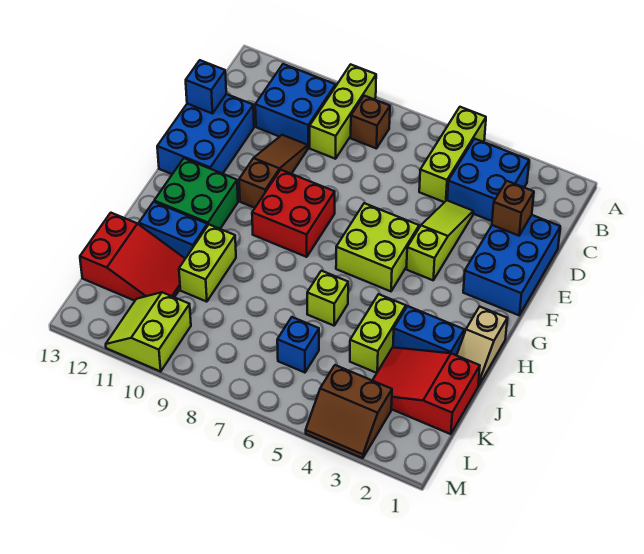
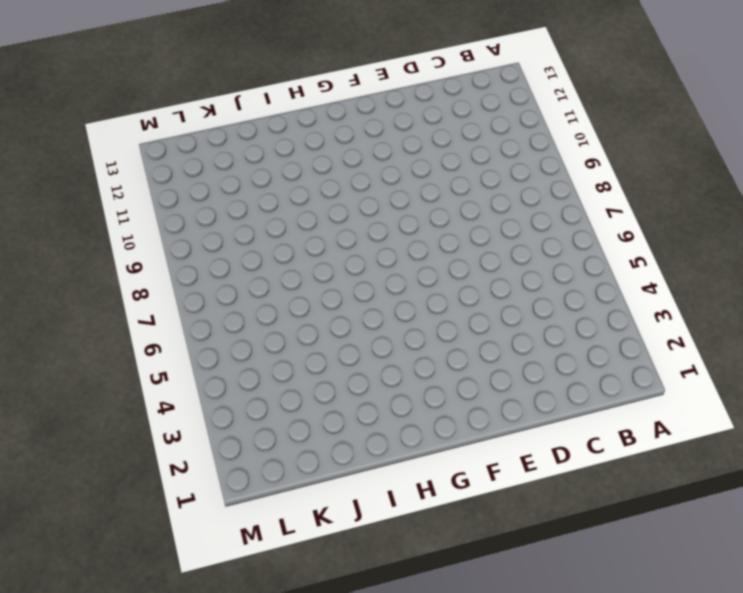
none -> lime brick A5:C5 level 1
none -> lime brick A9:C9 level 1
none -> blue brick B3:C4 level 1

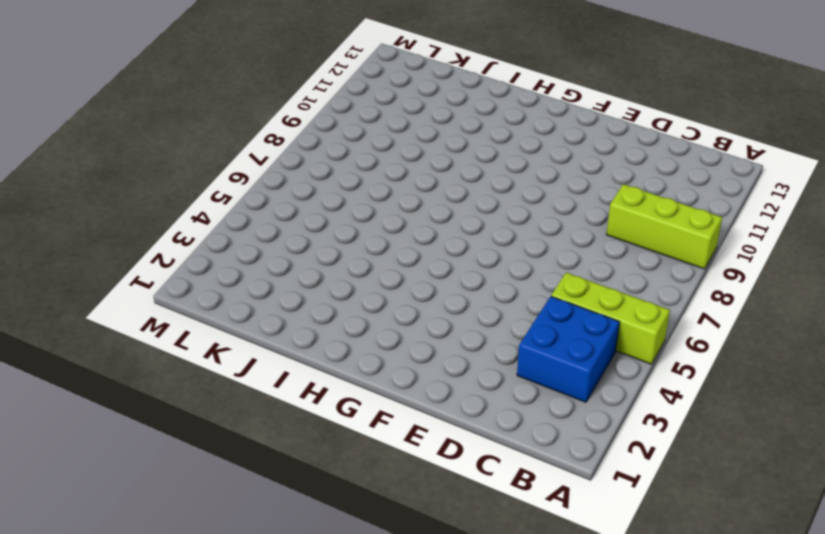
none -> brown brick B8 level 1
none -> blue brick B10:C11 level 1
none -> blue brick D1:F2 level 1

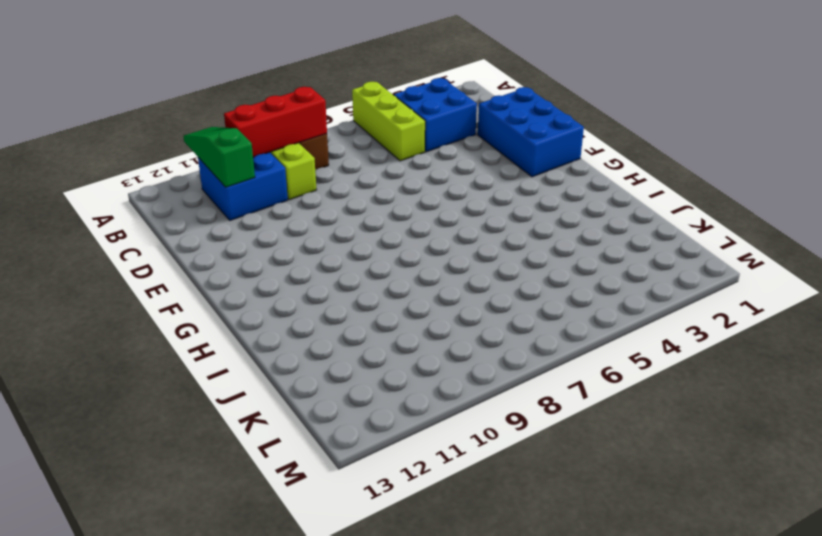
green slope A11:C11 level 2 top C -> none
red brick B8:B10 level 2 -> none
none -> lime slope D4:F4 level 1 top F
none -> brown slope D10:F10 level 1 top F
none -> blue brick D12:F13 level 1

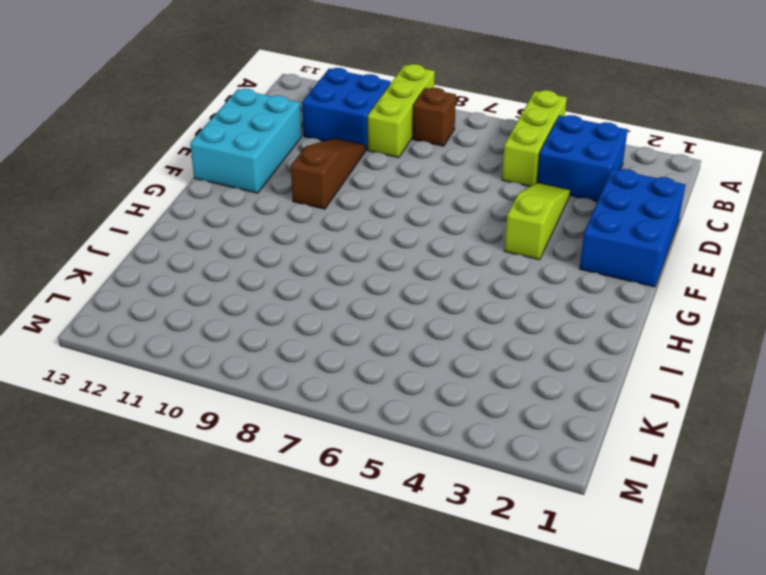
cyan brick D12:F13 level 1 -> blue brick D12:F13 level 1
none -> lime brick F5:G6 level 1
none -> red brick F8:G9 level 1
none -> green brick G11:H12 level 1

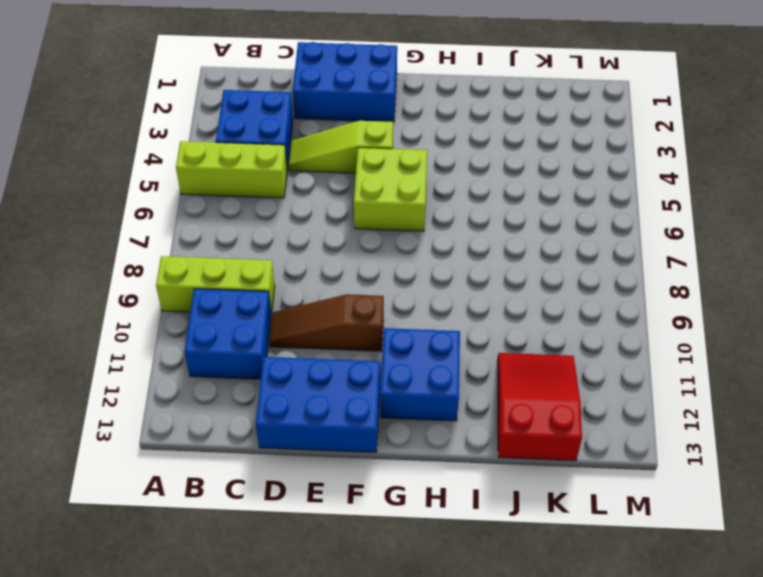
blue brick G11:H12 level 1 -> green brick G11:H12 level 1
none -> brown brick B8 level 1
none -> red brick F8:G9 level 1
none -> tan slope H1:I1 level 1 top H

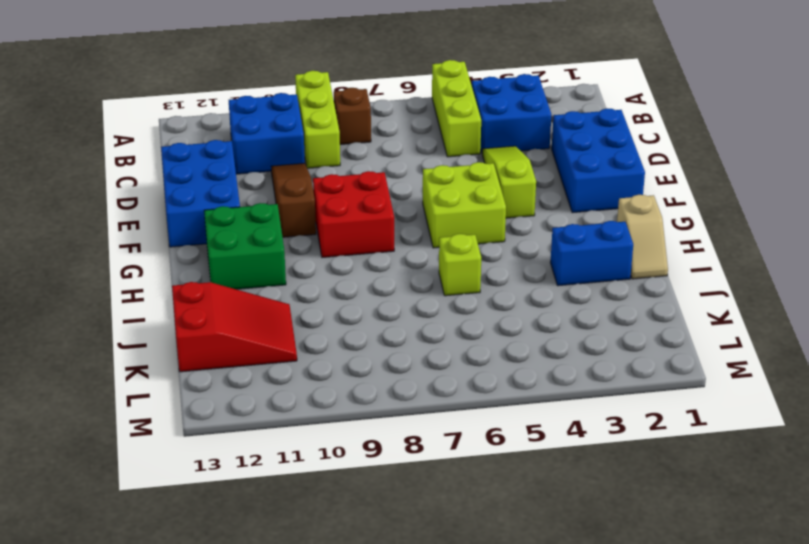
none -> lime brick I4:J4 level 1
none -> lime brick I10:J10 level 1
none -> blue brick I11:I12 level 1

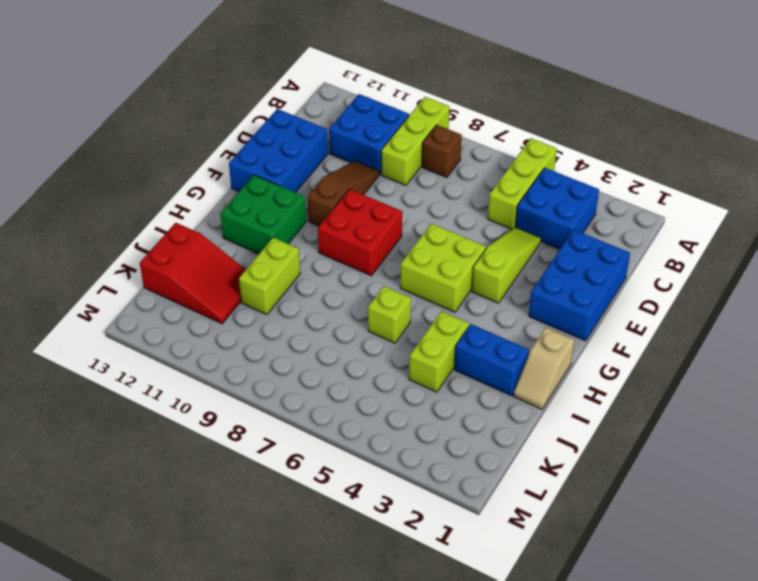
none -> blue brick I11:I12 level 1
none -> red slope J1:K3 level 1 top 1
none -> blue brick K6 level 1

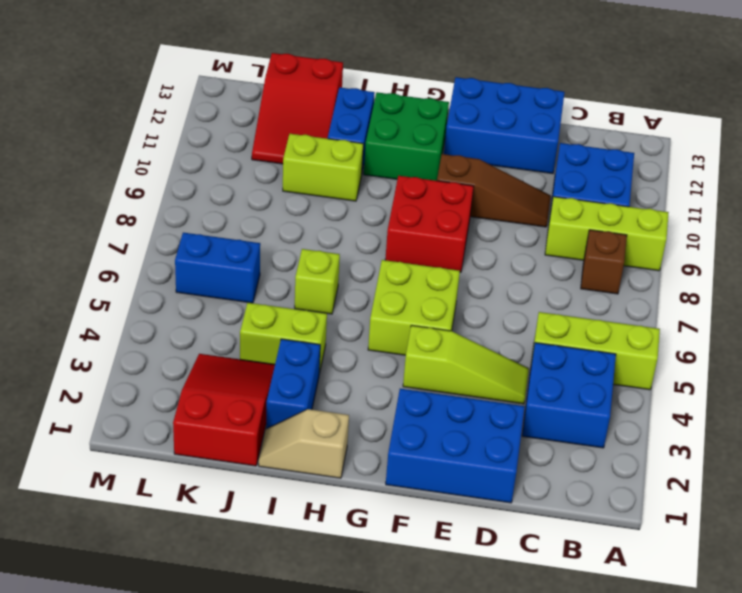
blue brick K6:L6 level 1 -> blue brick K6 level 1
none -> brown slope L3:M4 level 1 top L
none -> lime slope L10:M11 level 1 top 10
none -> brown brick D2 level 2

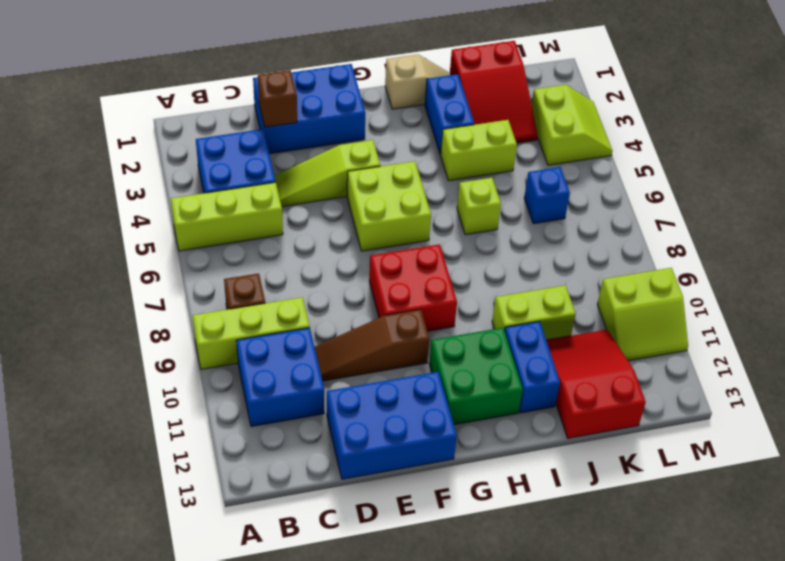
lime slope L3:M4 level 1 top L -> brown slope L3:M4 level 1 top L
none -> blue brick D13 level 2

